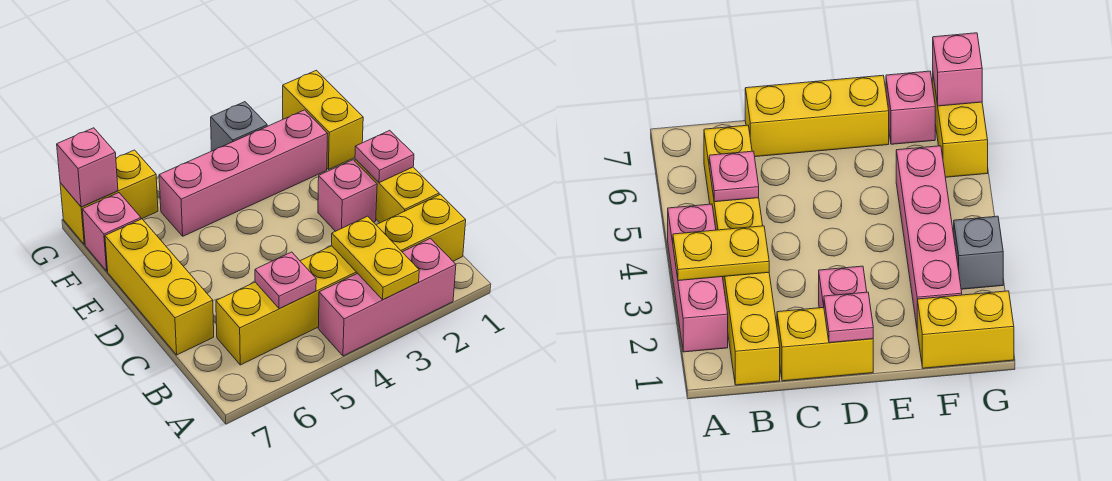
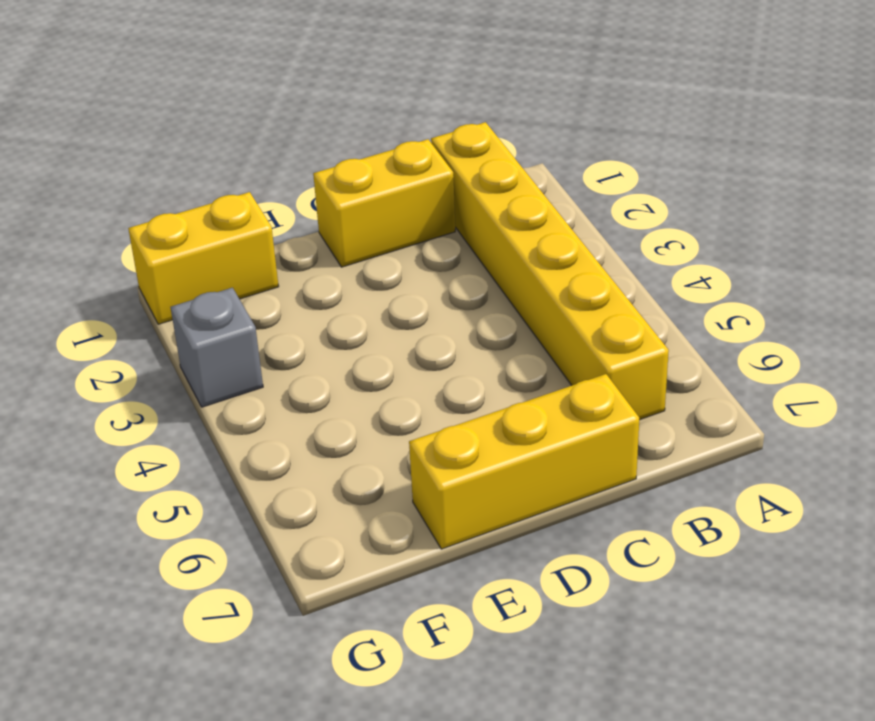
none -> pink brick A2:A4 level 1
none -> pink brick D2 level 1
none -> pink brick F2:F5 level 1

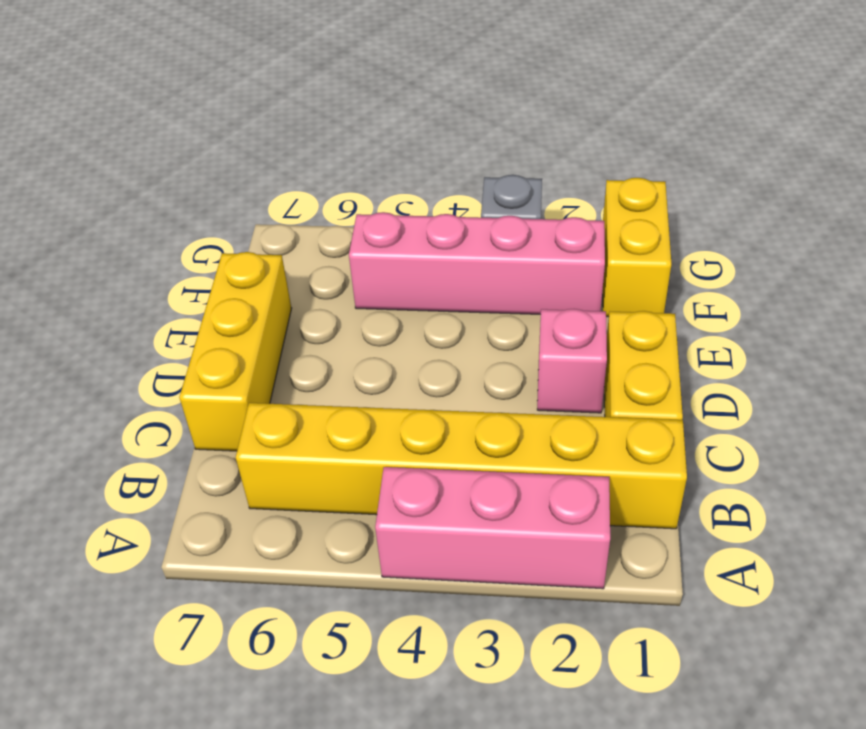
none -> pink brick F7 level 1
none -> yellow brick G6:G7 level 1
none -> yellow plate A3:B3 level 2

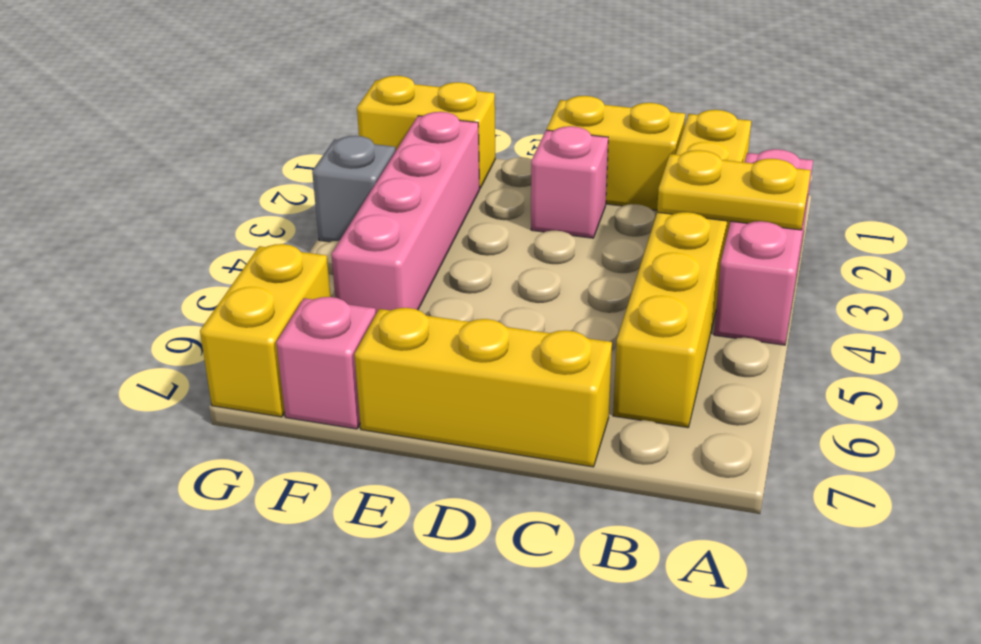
none -> pink plate B5 level 2
none -> pink plate D1 level 2
none -> pink brick G7 level 2

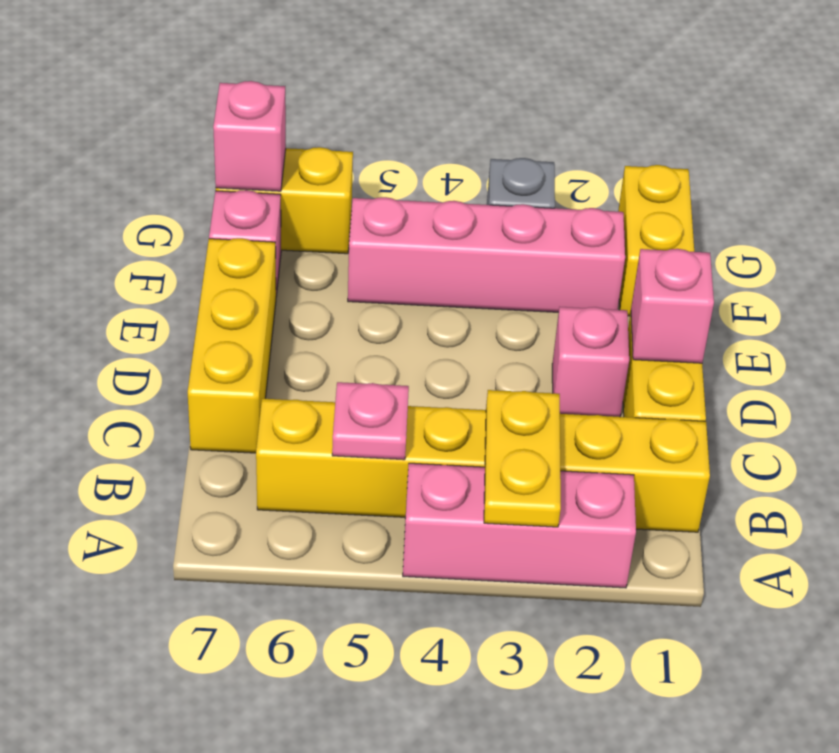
pink brick D1 level 2 -> pink plate D1 level 2

